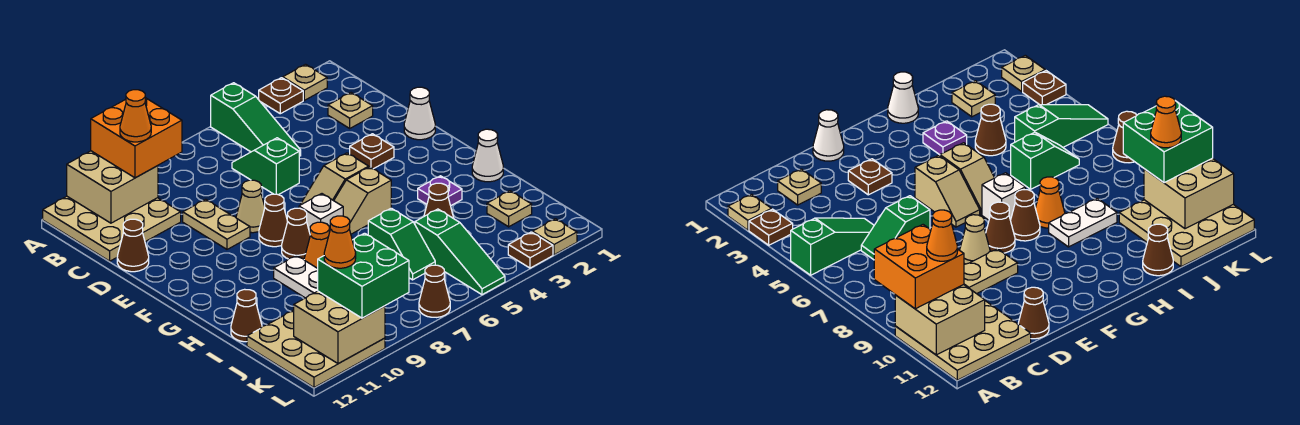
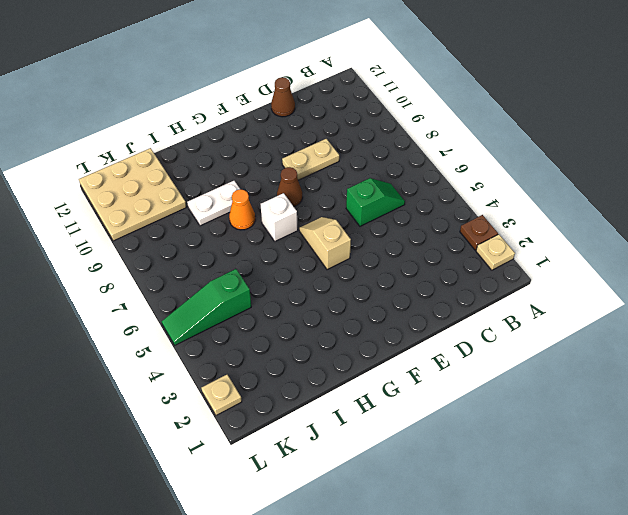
none -> green slope A5:C5 level 1 top A
none -> tan plate A10:C12 level 1
none -> tan plate C2 level 1
none -> white cone E1 level 1

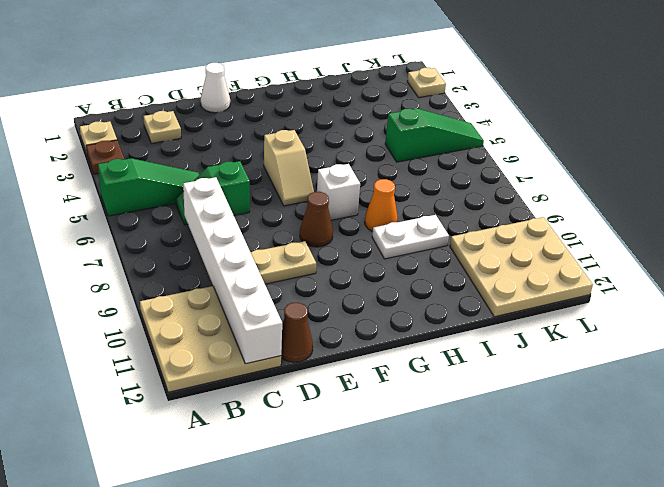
white brick C7:C12 level 2 -> none
none -> brown plate E3 level 1
none -> tan cone E8 level 1
none -> tan slope G5:G6 level 1 top 5
none -> brown cone G8 level 1

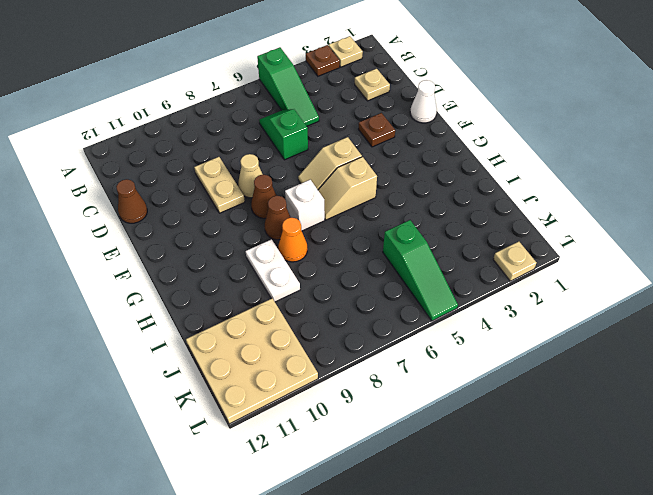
none -> tan plate A10:C12 level 1
none -> white cone H1 level 1
none -> purple plate H3 level 1
none -> brown cone I4 level 1

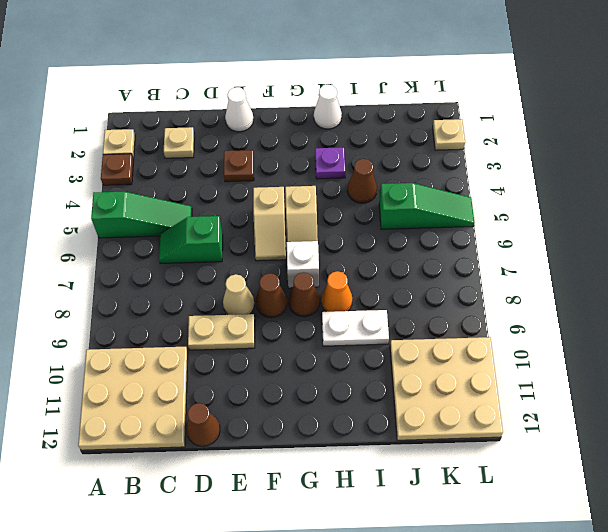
none -> green slope I6:J6 level 1 top I
none -> brown cone I12 level 1
none -> tan plate J2 level 1
none -> brown plate L3 level 1

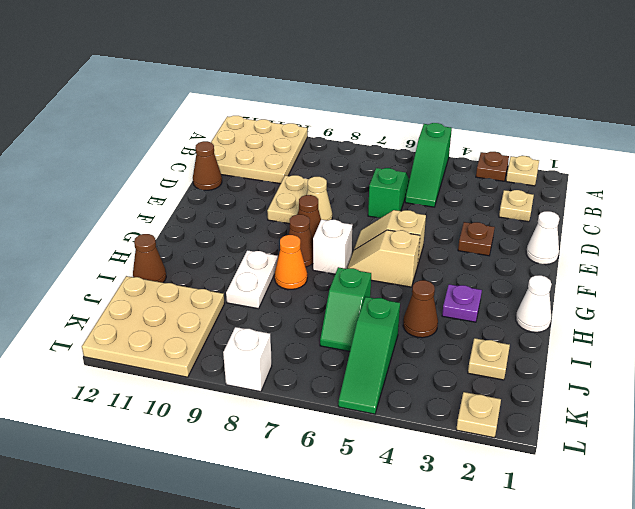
white brick L8 level 1 -> none
none -> brown plate L3 level 1
none -> brown cone L7 level 1
none -> tan brick A10:B11 level 2
none -> tan brick K10:L11 level 2

